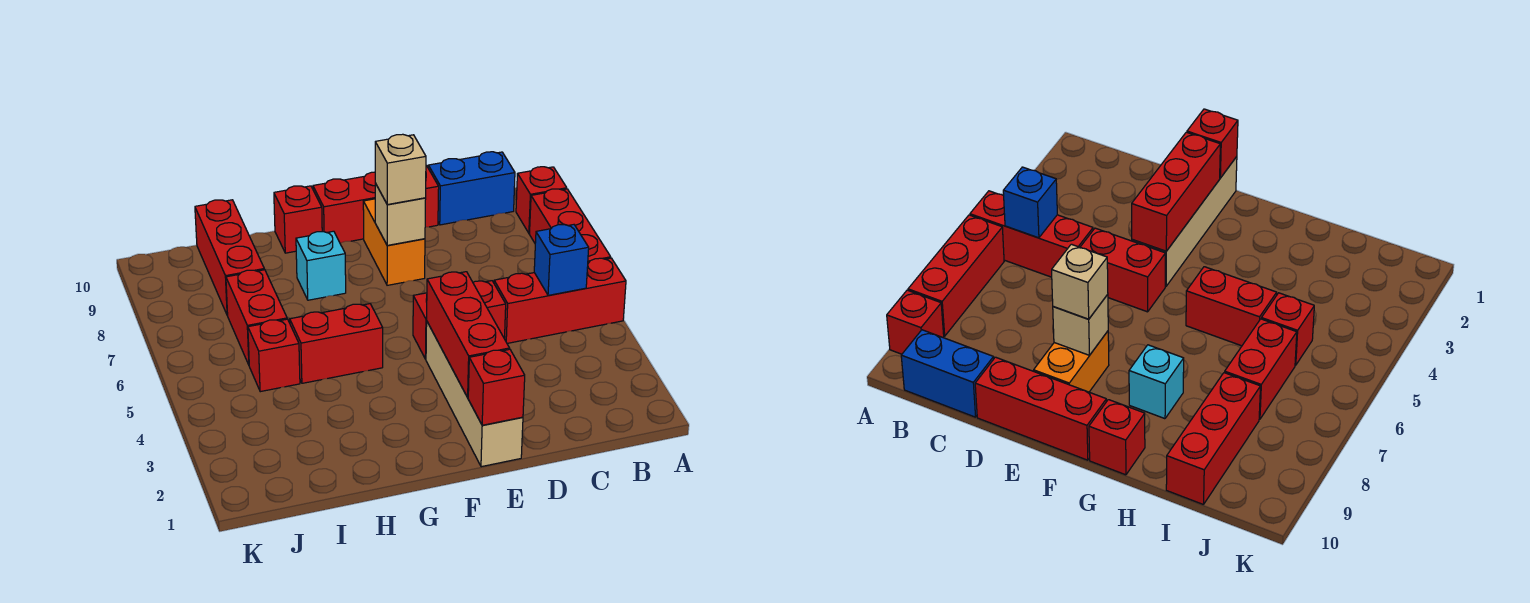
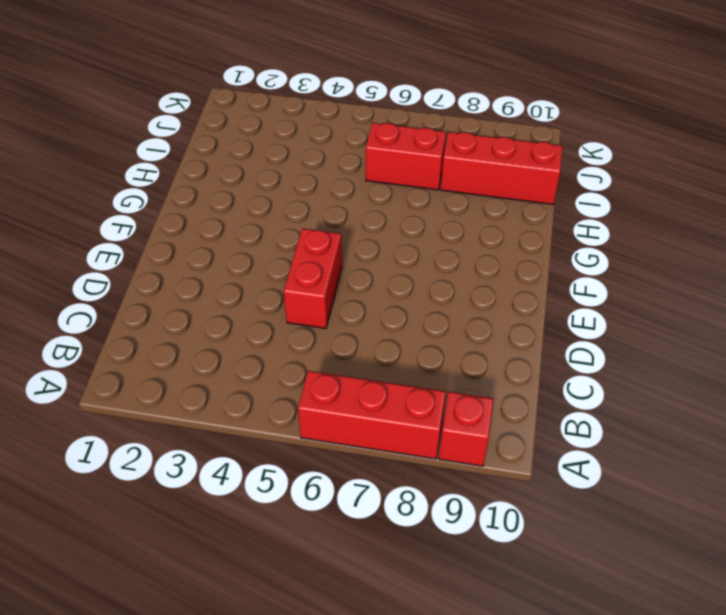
none -> red brick A5:C5 level 1
none -> blue brick B10:C10 level 1
none -> red brick D10:F10 level 1

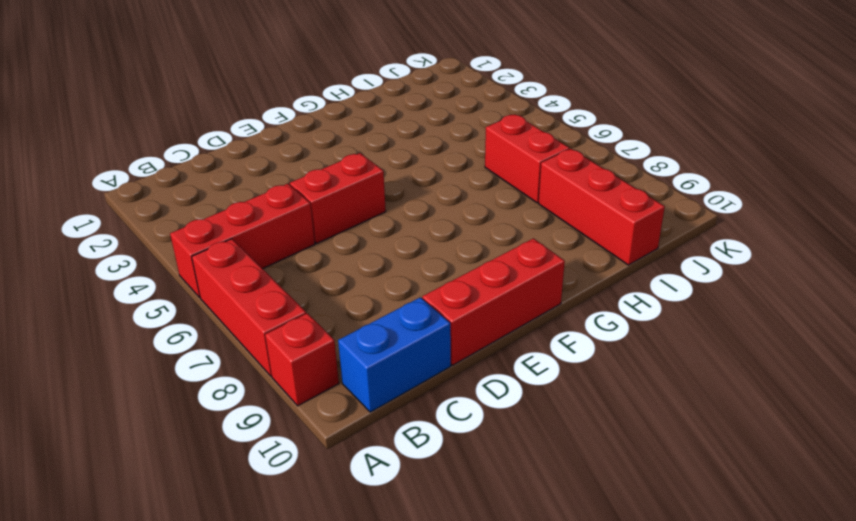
none -> tan brick E1:E4 level 1
none -> orange brick E8:E9 level 1
none -> red brick G5:H5 level 1

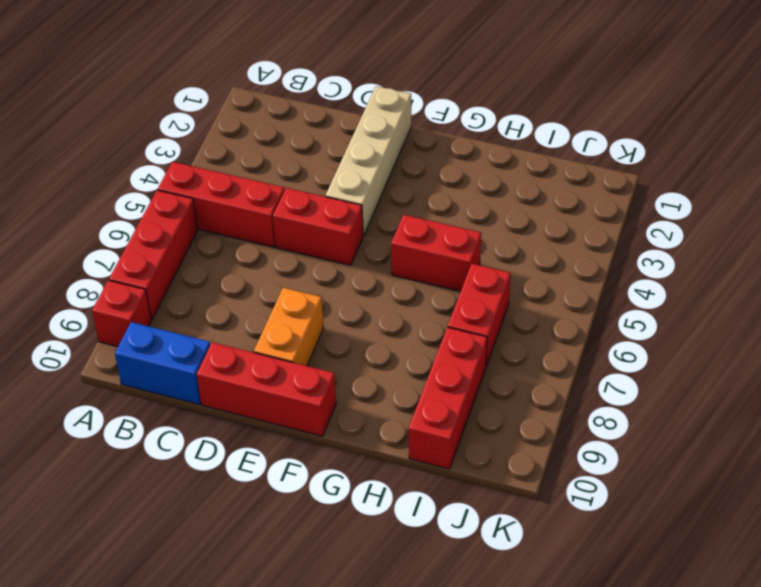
none -> cyan brick G8 level 1
none -> red brick G10 level 1
none -> red brick I5 level 1

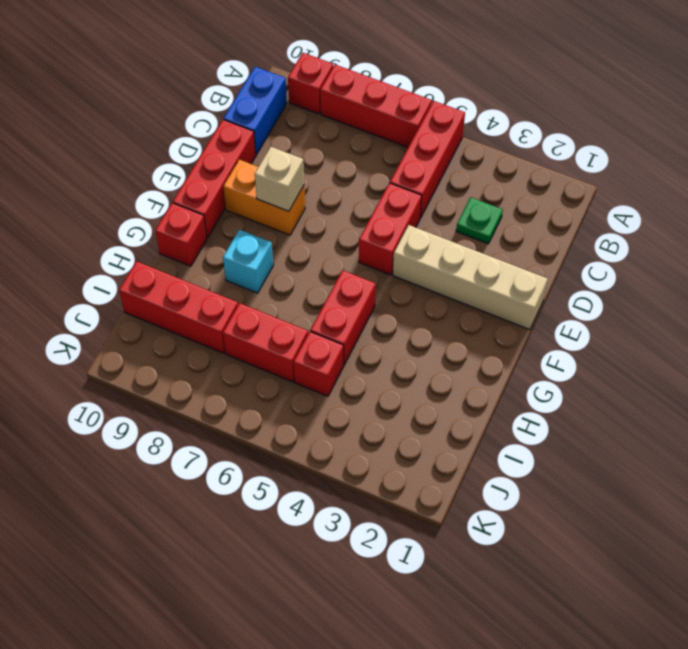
green plate C3 level 1 -> none
none -> blue brick B5 level 2
none -> red brick E1 level 2
none -> red brick E2:E4 level 2

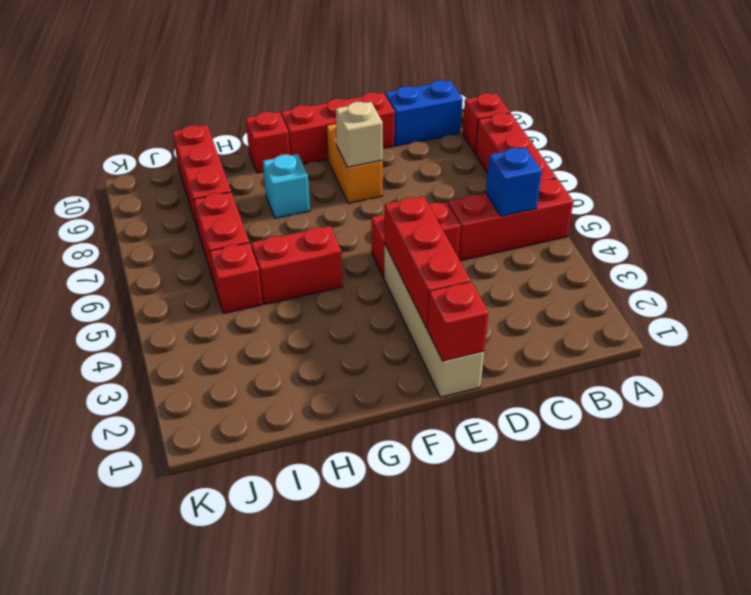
none -> tan brick E8 level 3

